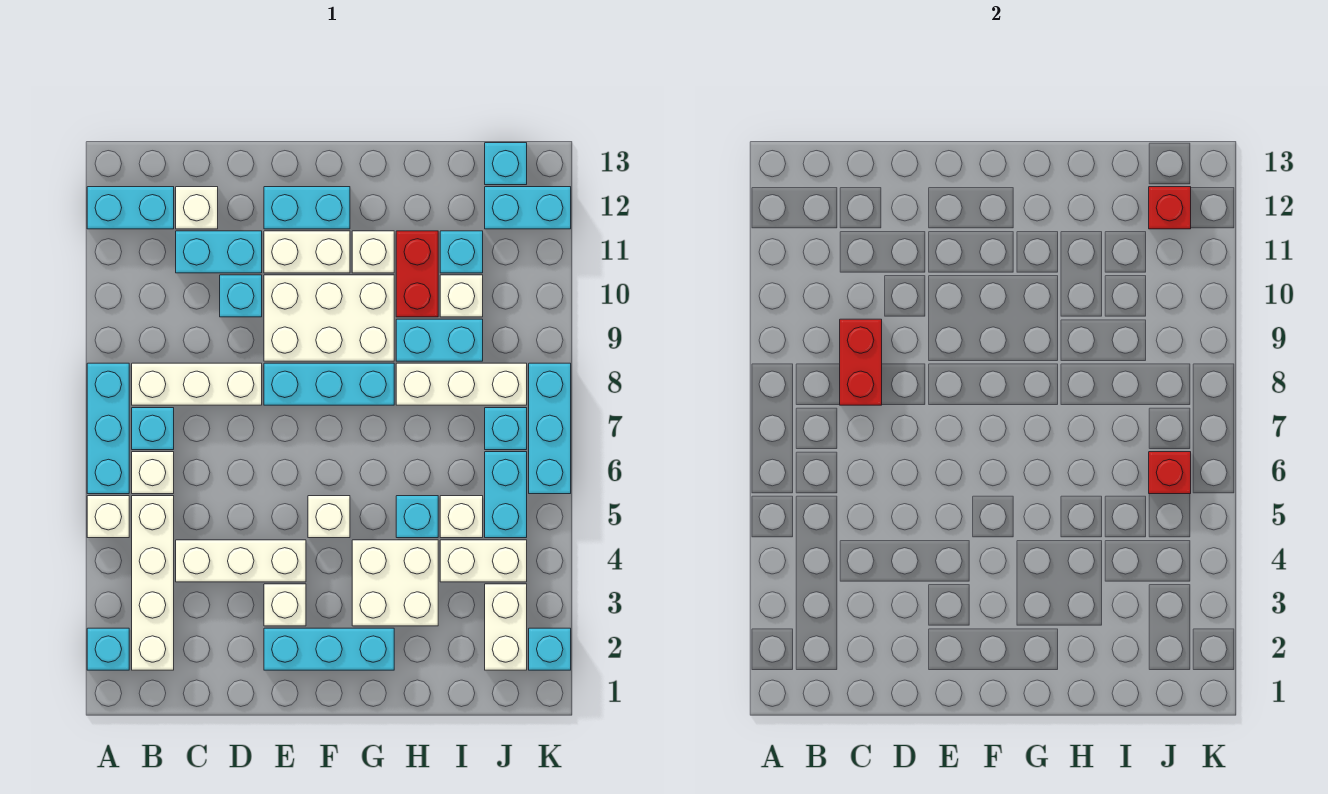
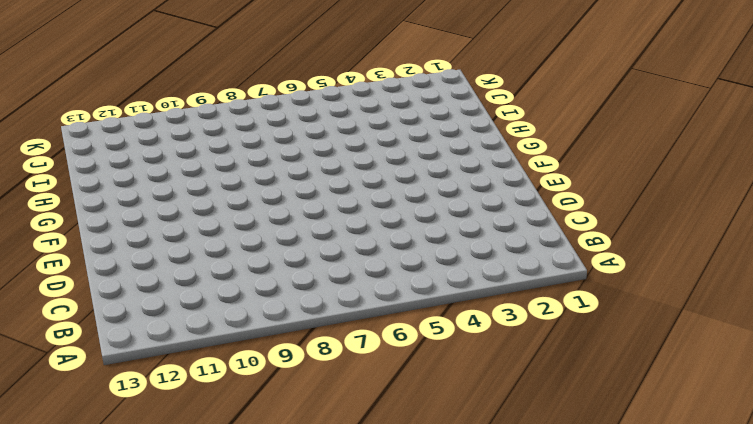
none -> cyan brick A2 level 1
none -> white brick A5 level 1
none -> cyan brick A6:A8 level 1
none -> cyan brick A12:B12 level 1

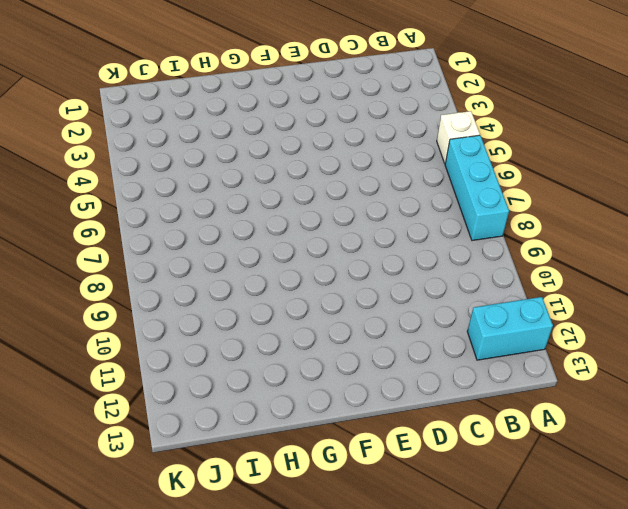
none -> cyan brick A2 level 1
none -> white brick B2:B5 level 1
none -> white brick B6 level 1
none -> cyan brick B7 level 1

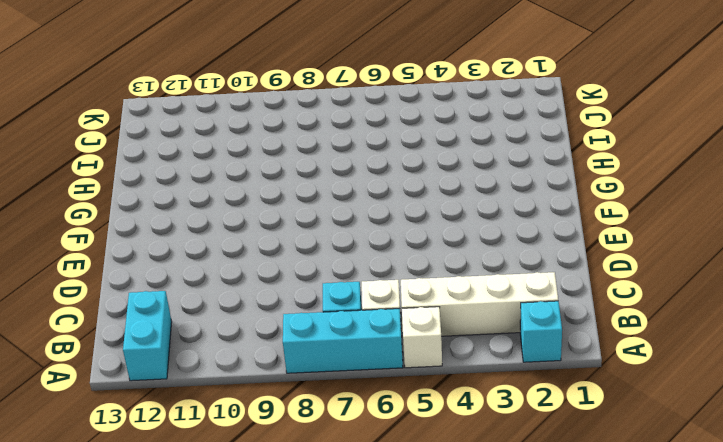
none -> white brick B8:D8 level 1
none -> white brick C4:E4 level 1
none -> cyan brick C11:D11 level 1
none -> white brick C12 level 1

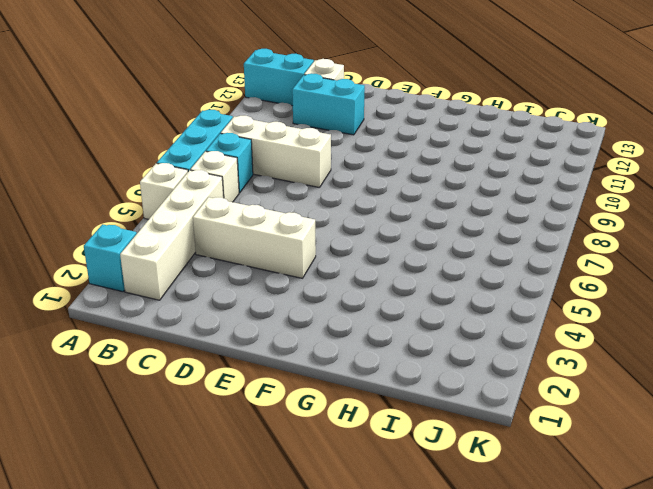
none -> cyan brick D10 level 1
none -> cyan brick E2:G2 level 1
none -> white brick E3 level 1
none -> cyan brick E8:G8 level 1

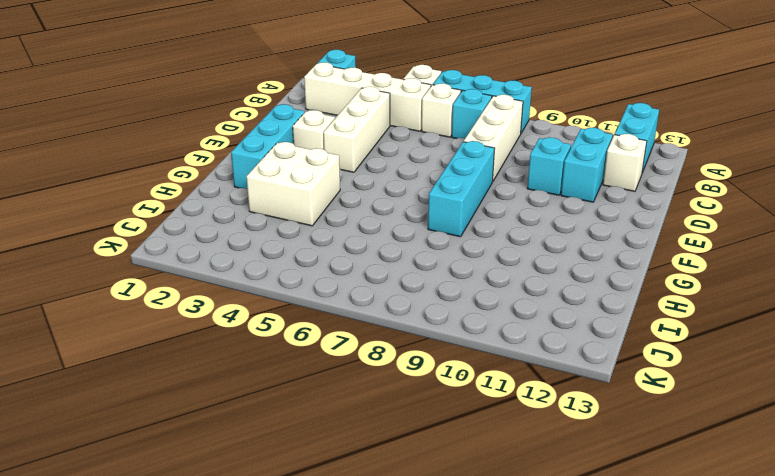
none -> white brick E9:G10 level 1
none -> white brick E11:F11 level 1
none -> cyan brick E12:F12 level 1
none -> white brick F5 level 1

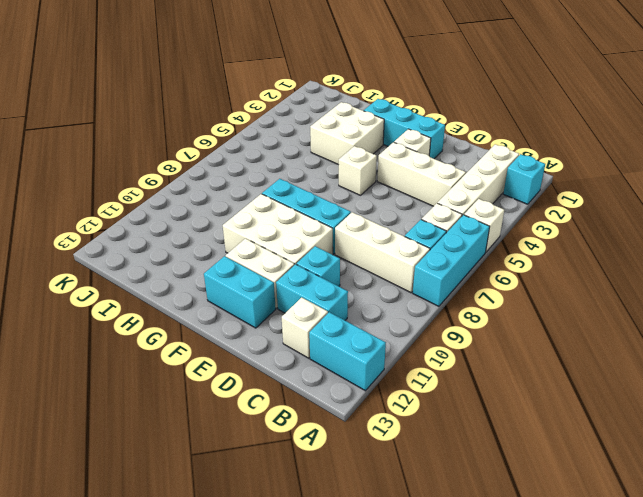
none -> white brick G11 level 1
none -> cyan brick H5 level 1
none -> white brick H8:J8 level 1
none -> cyan brick H9:I9 level 1

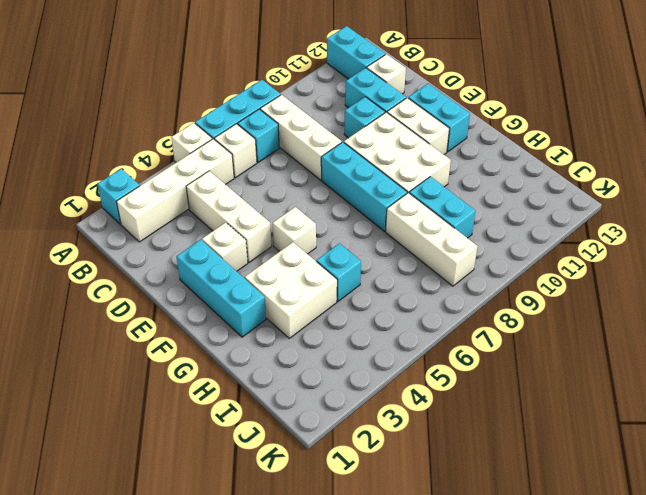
none -> white brick G11 level 1
none -> red brick H10:H11 level 1
none -> white brick I4:J4 level 1
none -> white brick I5 level 1

